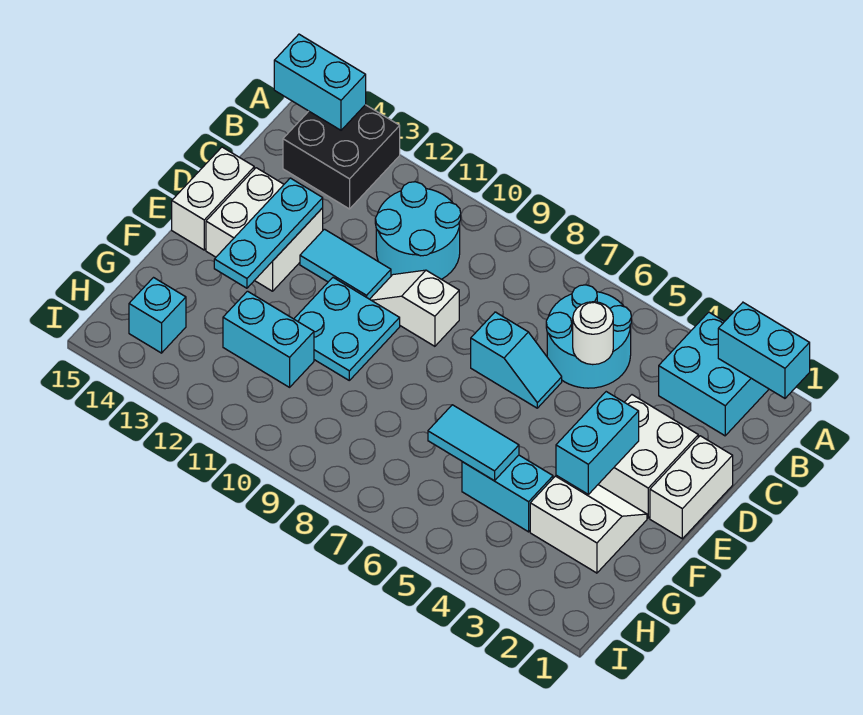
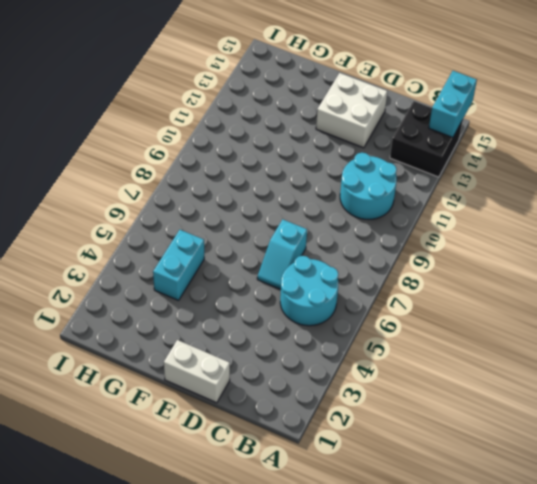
none -> cyan brick A2:B3 level 1
none -> white brick D2:E3 level 1
none -> white slope D9:D10 level 1 top 9

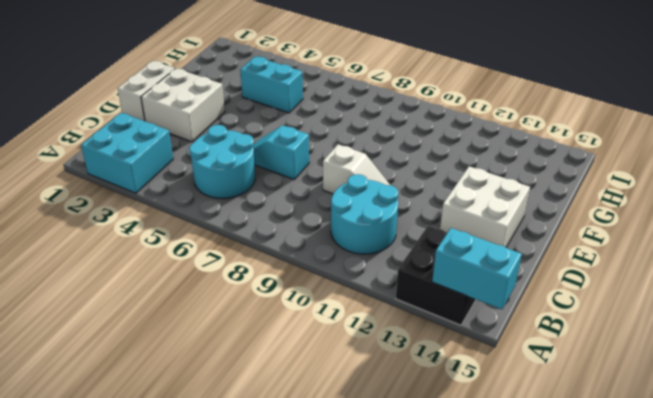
none -> cyan tile D11:D12 level 1
none -> white brick D15:E15 level 1
none -> cyan plate E10:F11 level 1

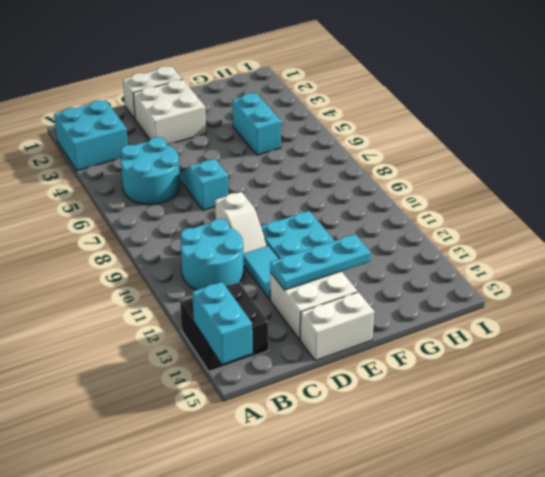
none -> white slope F2:G3 level 1 top G
none -> cyan brick G11:G12 level 1
none -> cyan brick H14 level 1

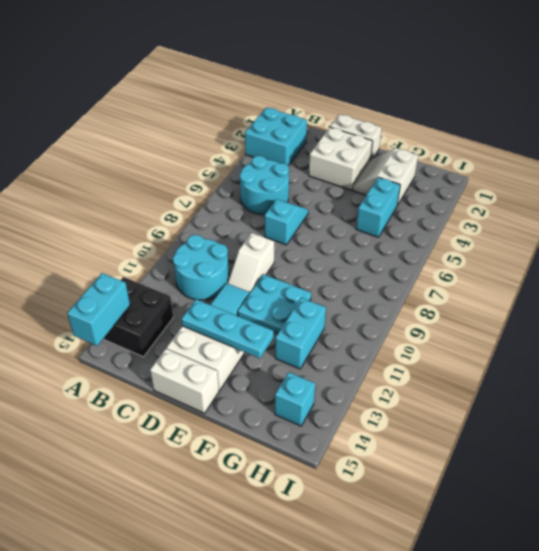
none -> cyan brick A1:A2 level 2
none -> white round brick C5 level 2
none -> cyan brick E3:F3 level 2

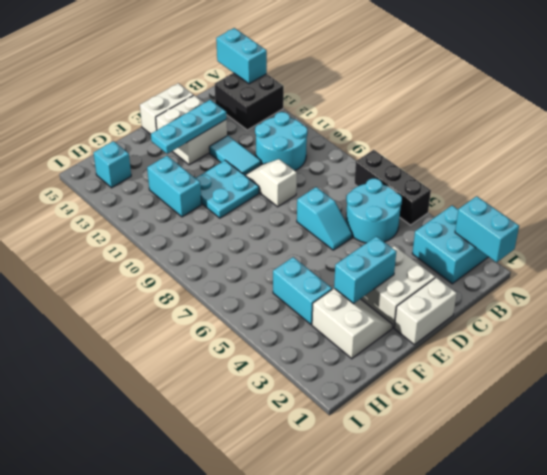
black brick A5:A7 level 1 -> none
none -> white round brick C5 level 2
none -> cyan tile G5:G6 level 2

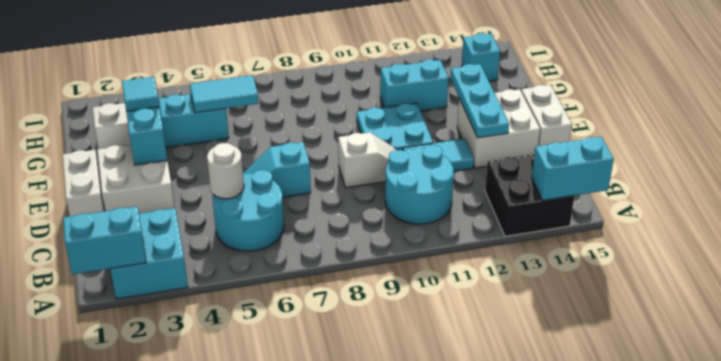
cyan tile F3 level 3 -> none

